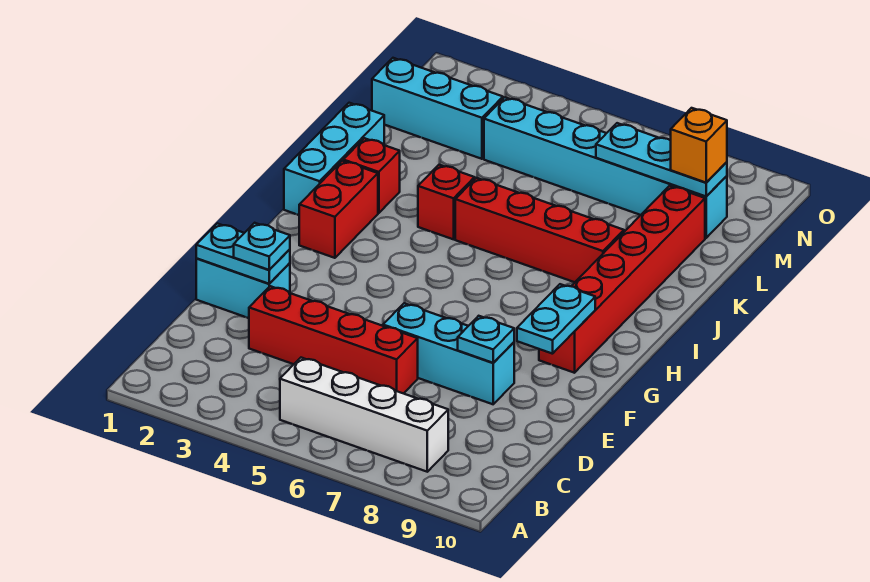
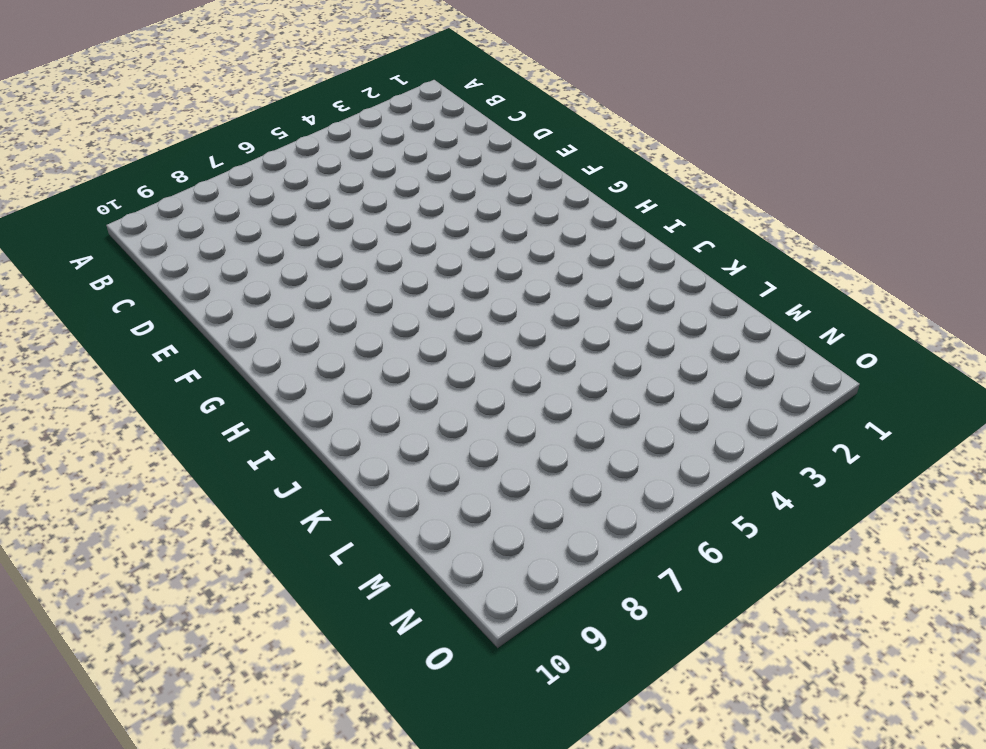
none -> white brick B5:B8 level 1
none -> red brick D3:D6 level 1
none -> cyan brick E1:E2 level 1

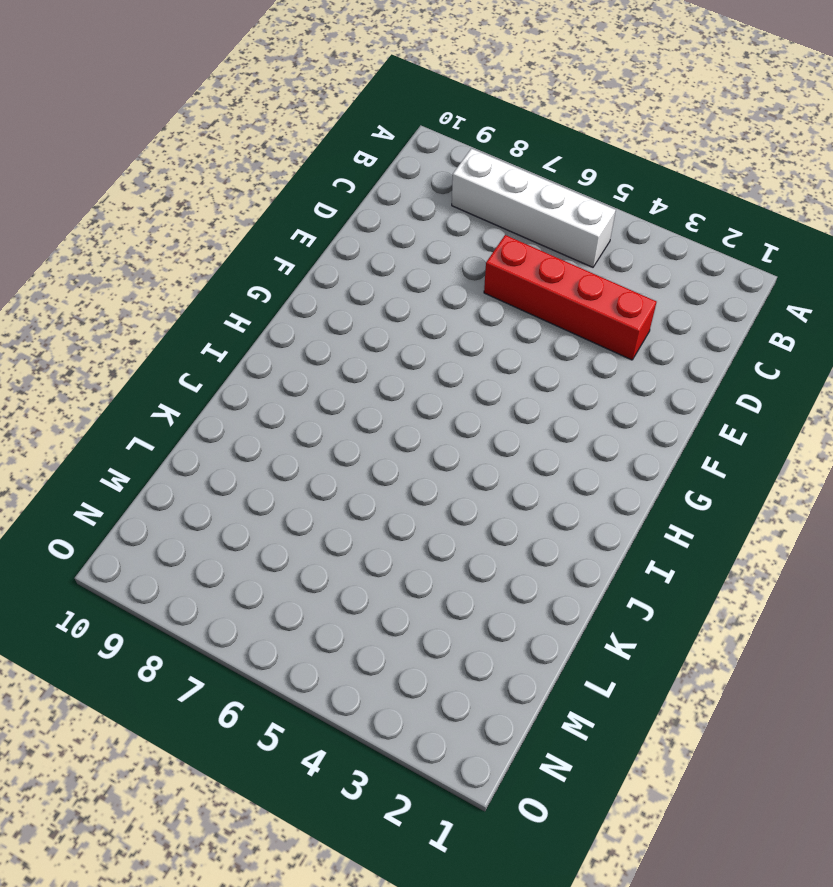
none -> cyan brick E1:E2 level 1
none -> cyan brick E6:E8 level 1
none -> red brick G9:L9 level 1

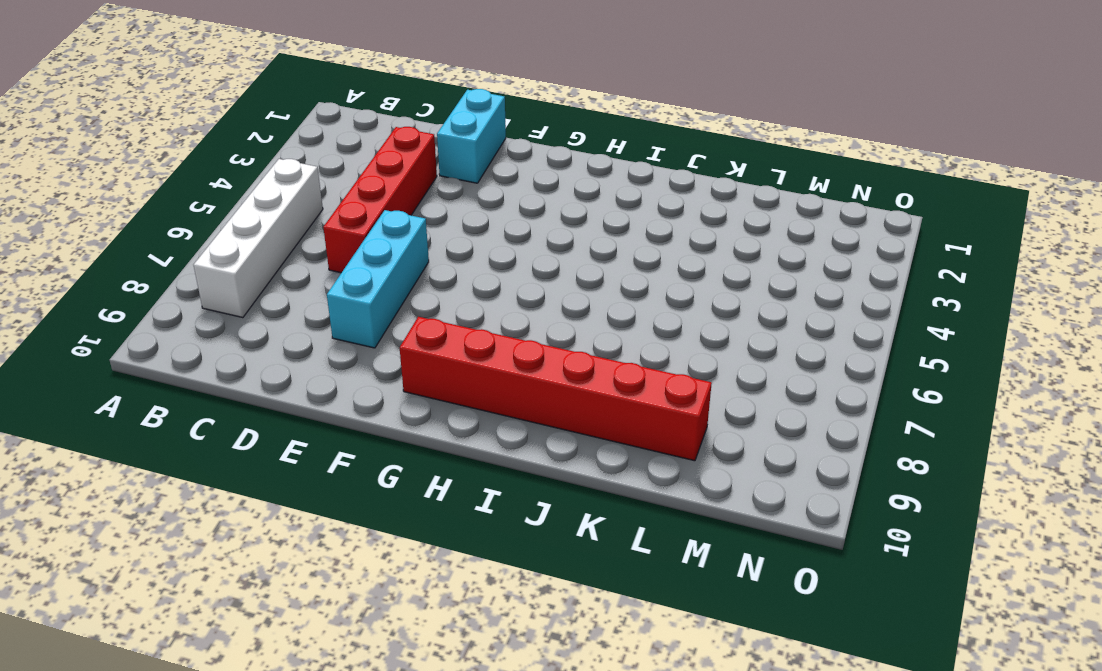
none -> red brick H2:I2 level 1
none -> cyan brick I1:K1 level 1
none -> red brick J2 level 1

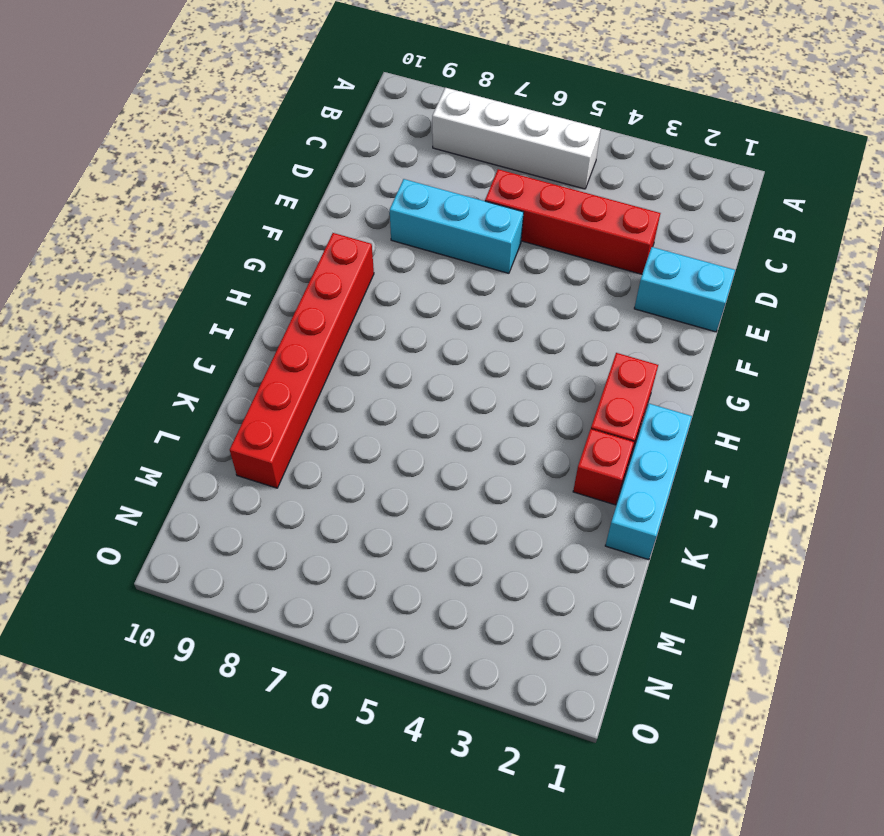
none -> red brick J4 level 1
none -> red brick J5:J8 level 1
none -> cyan brick M1:M3 level 1

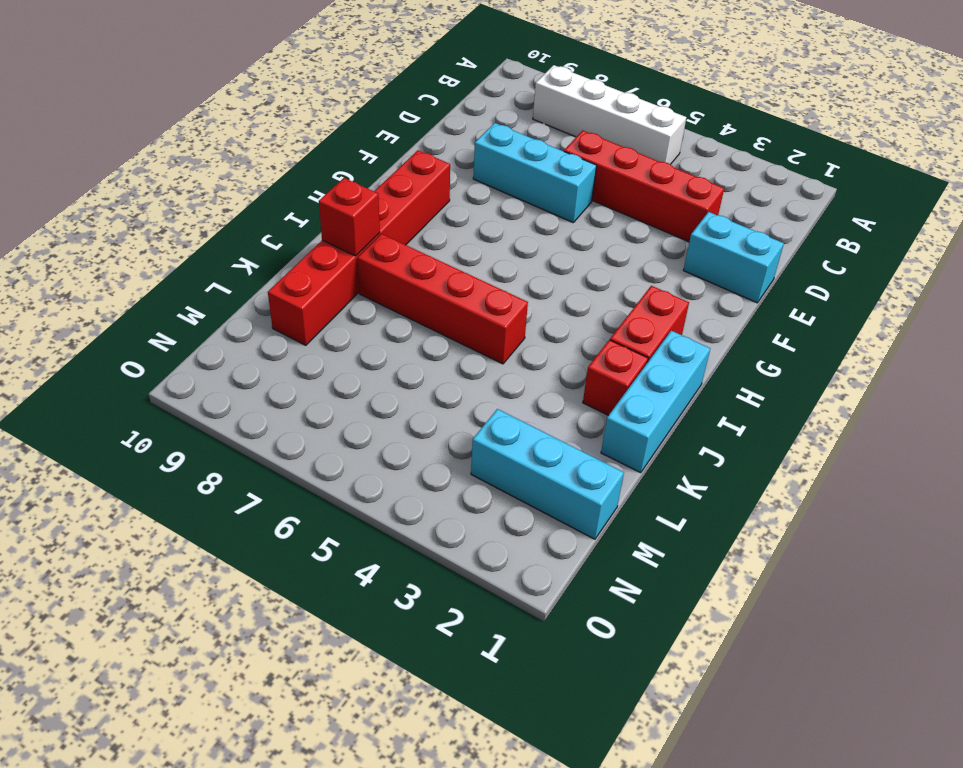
red brick J9 level 2 -> red brick J4 level 1
none -> cyan brick M4:M9 level 1
none -> cyan plate E1:E2 level 2
none -> cyan plate E8 level 2

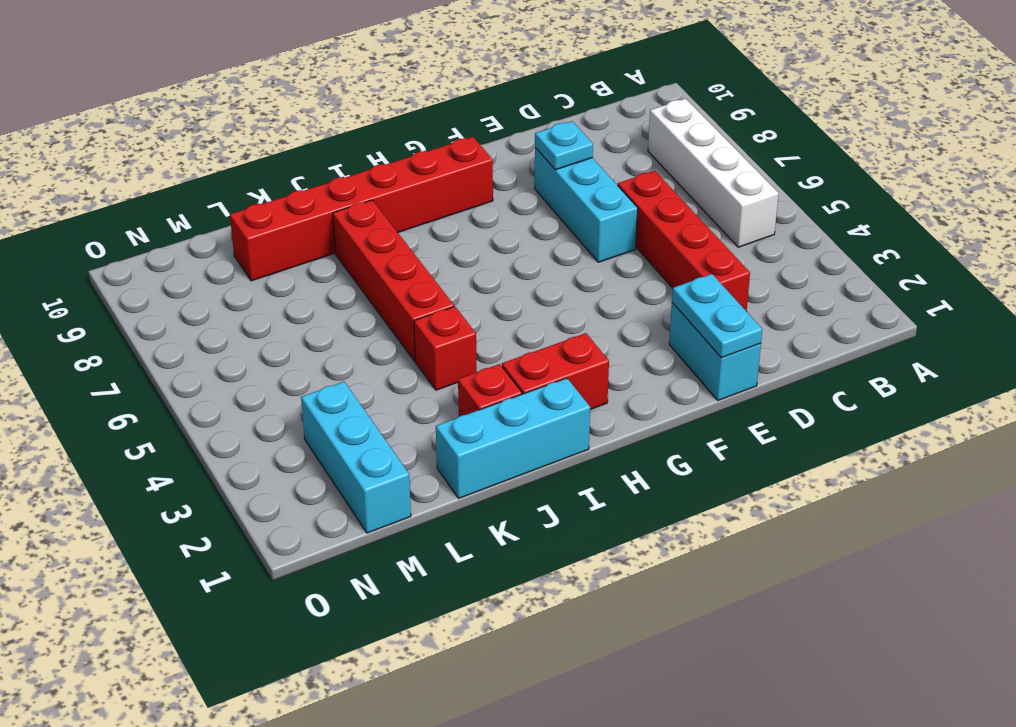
none -> cyan brick M4:M9 level 1
none -> cyan plate F9:G9 level 2
none -> cyan plate M7:M9 level 2

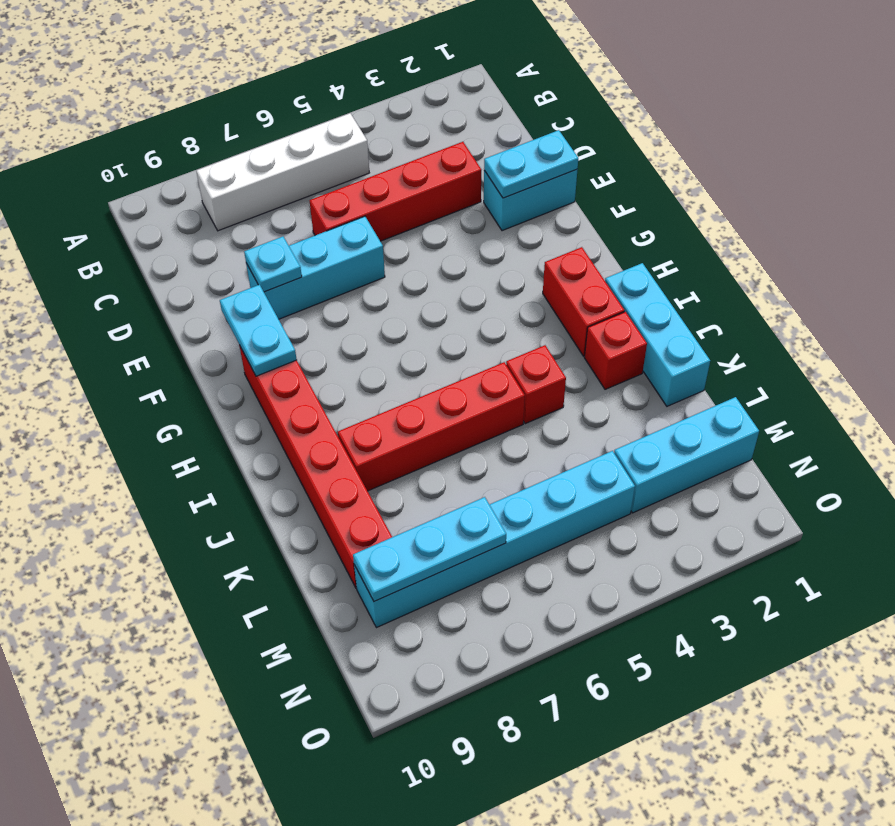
none -> cyan plate E2 level 3
none -> orange brick M9 level 3

